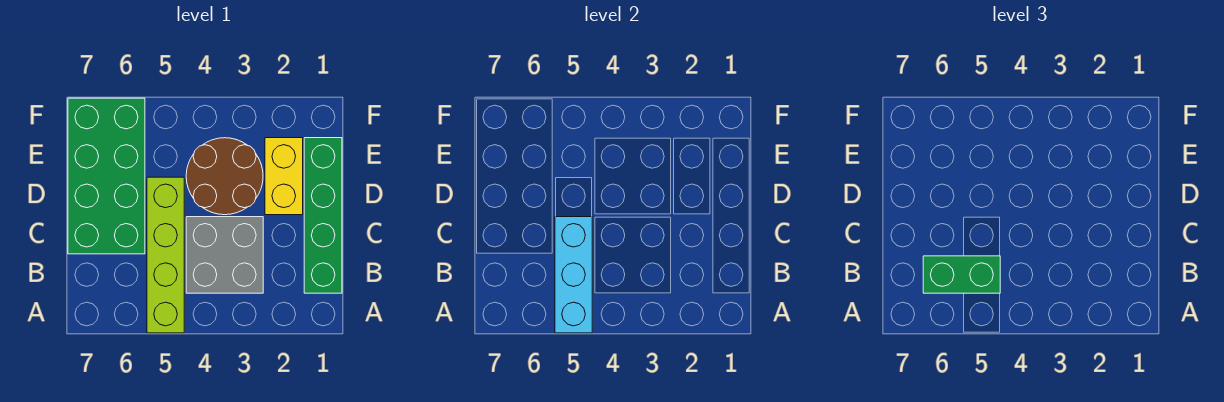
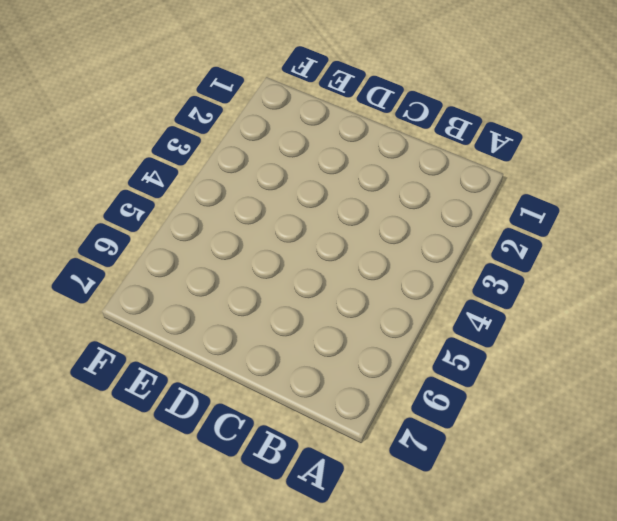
none -> lime brick A5:D5 level 1
none -> green brick B1:E1 level 1

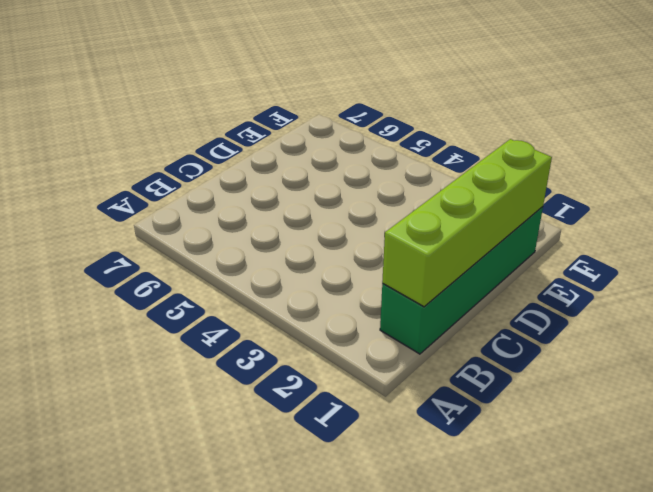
lime brick B1:E1 level 2 -> lime brick A5:D5 level 1
none -> grey brick B3:C4 level 1
none -> green brick C6:F7 level 1

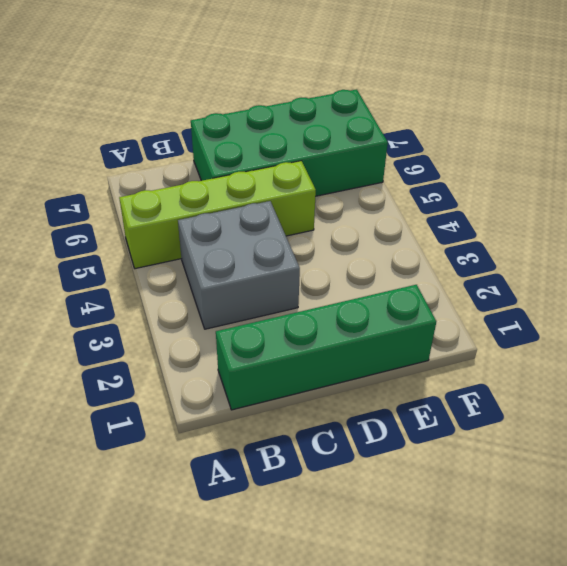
none -> yellow brick D2:E2 level 1
none -> brown round brick D3:E4 level 1

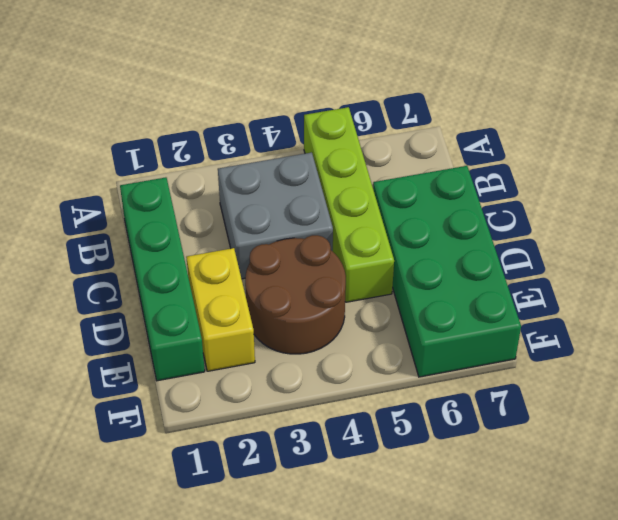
none -> cyan brick A5:C5 level 2
none -> green brick B5:B6 level 3

